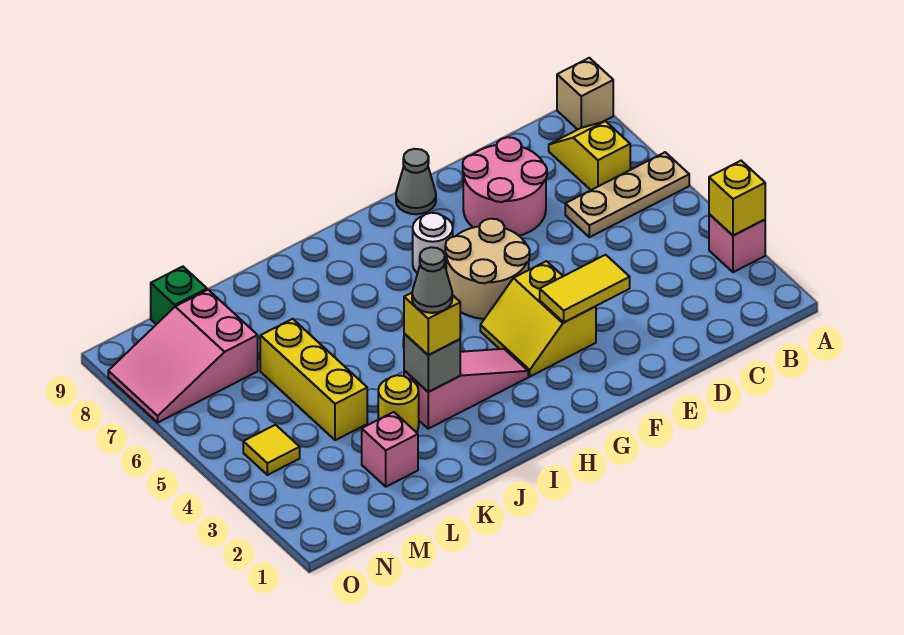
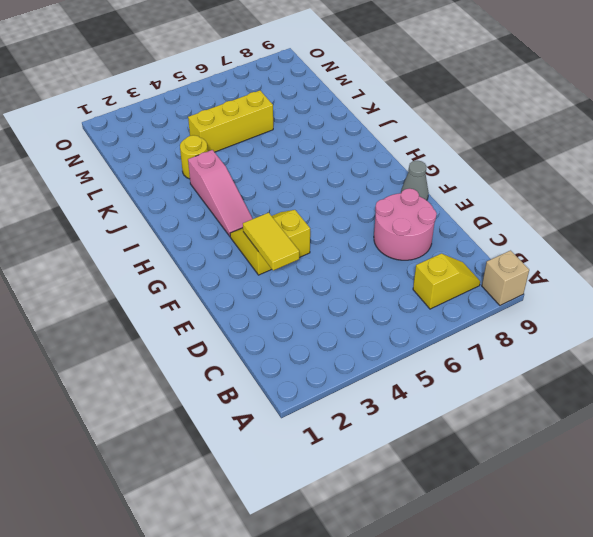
none -> pink brick A3 level 1
none -> tan plate A6:C6 level 1
none -> tan round brick F5:G6 level 1

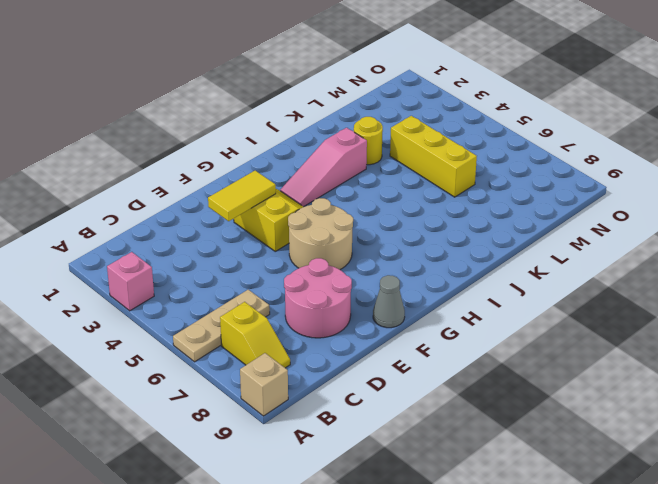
none -> white round brick G7 level 1
none -> pink brick L2 level 1
none -> pink slope M7:O8 level 1 top M

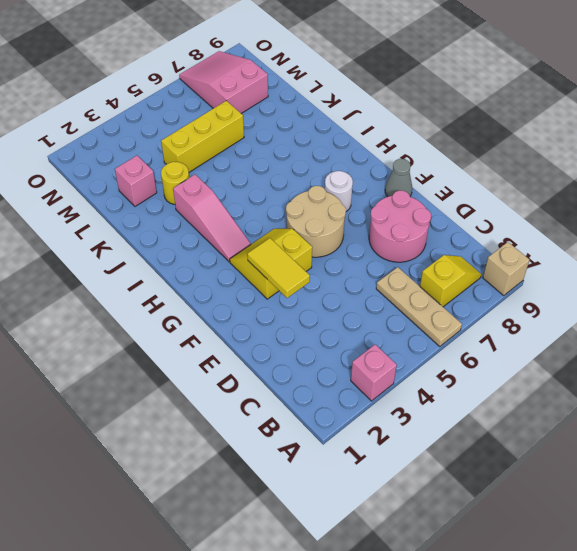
none -> green brick M9 level 1
none -> yellow tile N4 level 1
none -> yellow brick A3 level 2

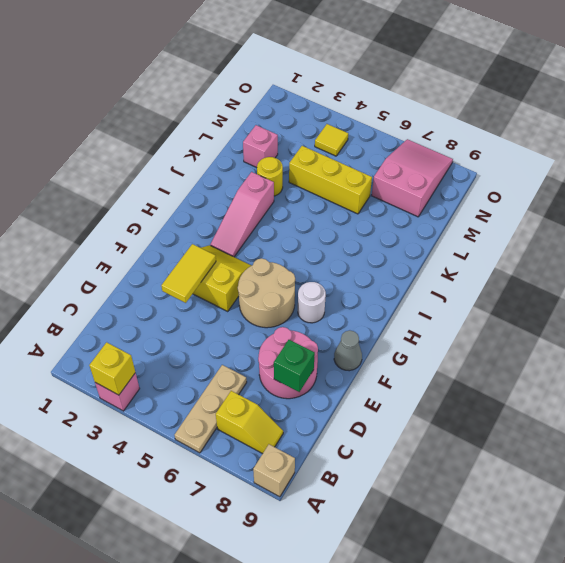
green brick D8 level 2 -> green brick M9 level 1
none -> grey brick J3 level 2
none -> yellow brick J3 level 3
none -> grey cone J3 level 4

